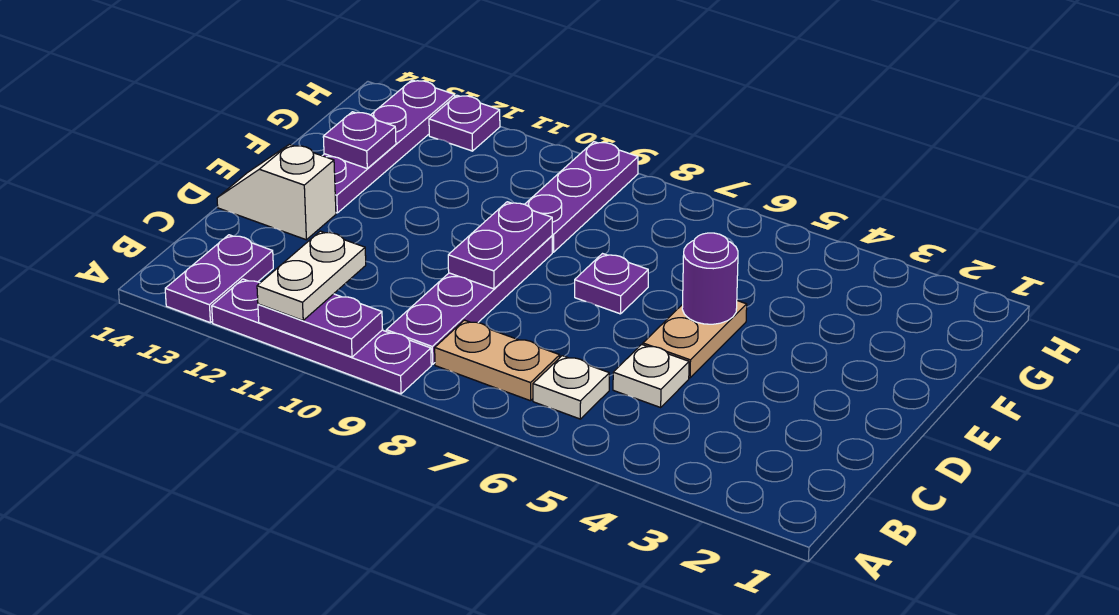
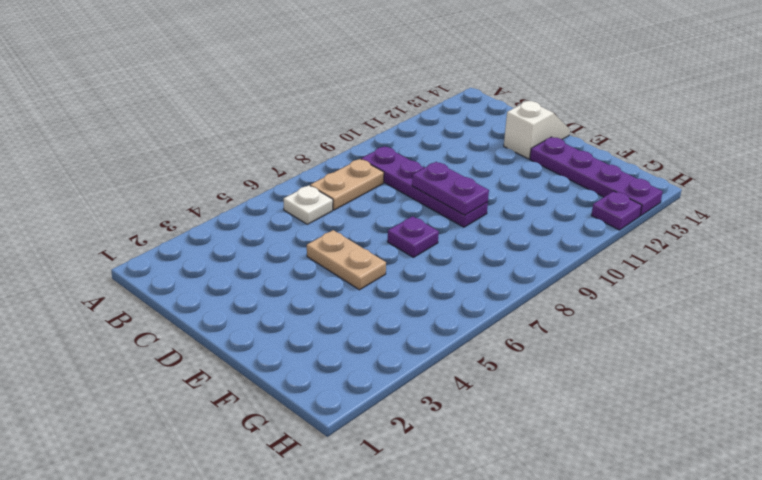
none -> purple plate A9:A12 level 1
none -> purple plate A13:B13 level 1
none -> white plate C5 level 1

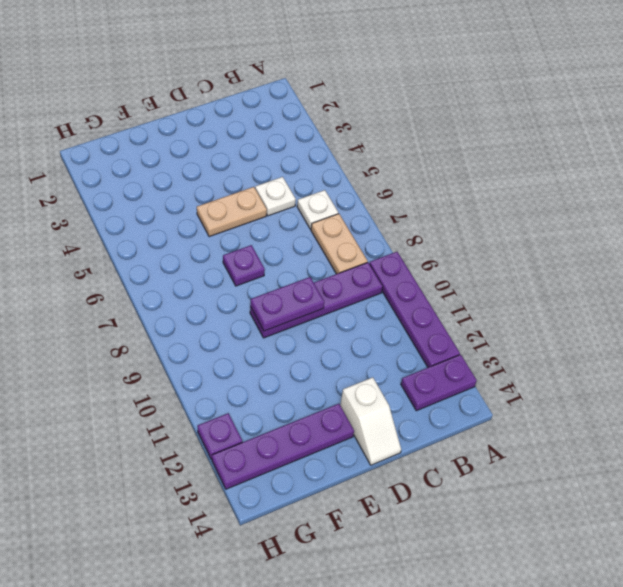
none -> purple plate F9:H9 level 1
none -> purple plate A10:A11 level 2
none -> purple round brick E5 level 2

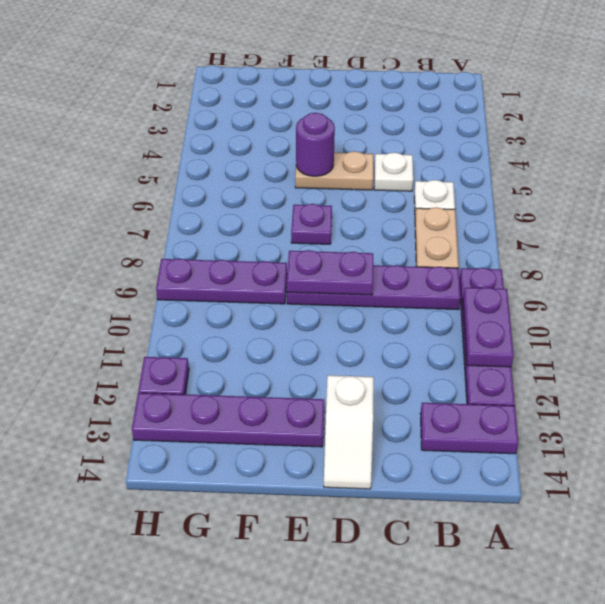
none -> purple plate F13 level 2
none -> white plate A11:B11 level 3

